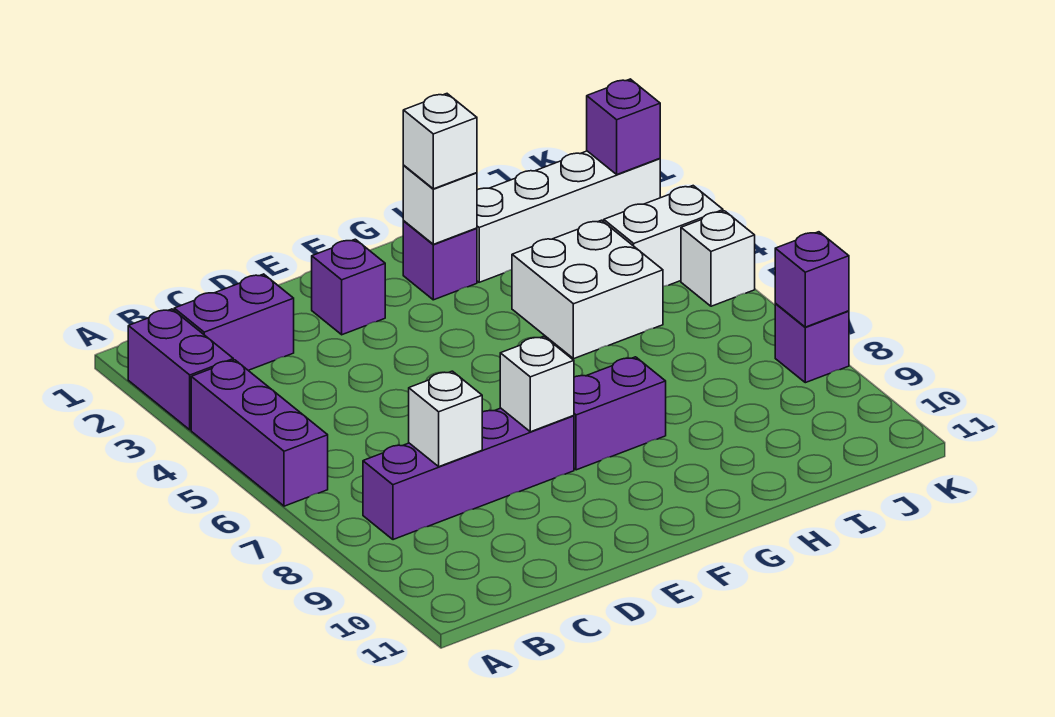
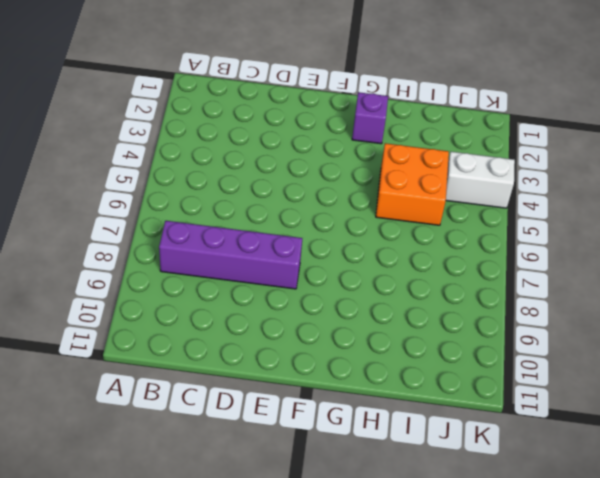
orange brick H4:I5 level 1 -> white brick H4:I5 level 1
none -> purple brick A2:A3 level 1
none -> purple brick A4:A6 level 1
none -> purple brick B2:C2 level 1

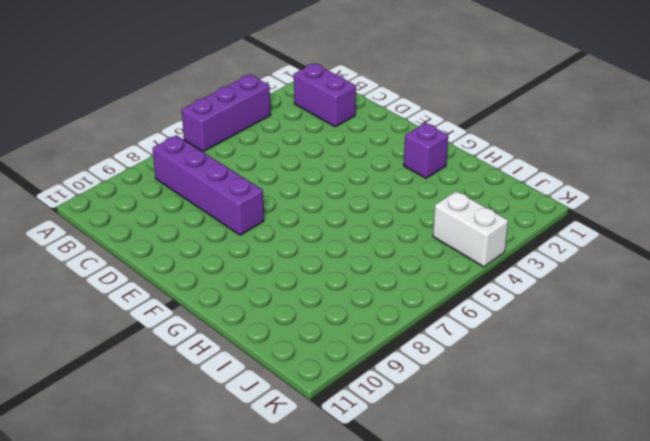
none -> purple brick A2:A3 level 1
none -> purple brick E2 level 1
none -> purple brick F8:G8 level 1

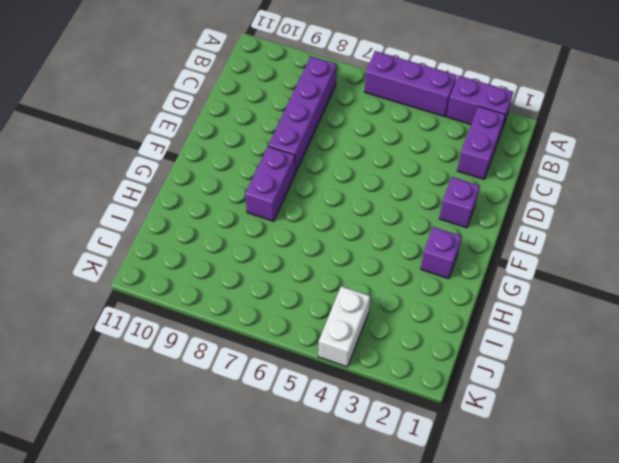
none -> white brick H2:K2 level 1
none -> white brick H4:I5 level 1
none -> white brick K5 level 1

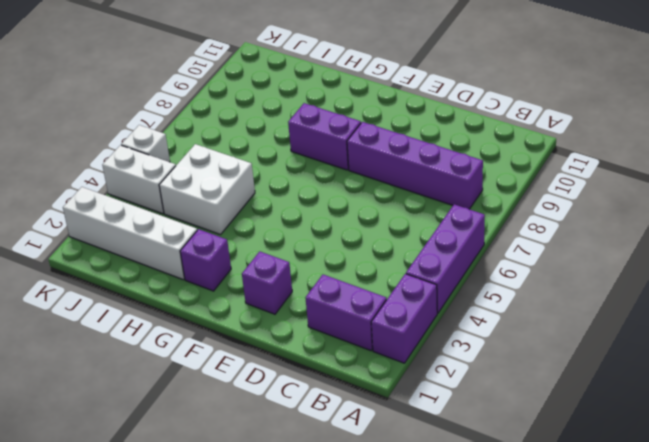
none -> purple brick K8 level 1
none -> white brick C8 level 2
none -> white brick E8 level 2

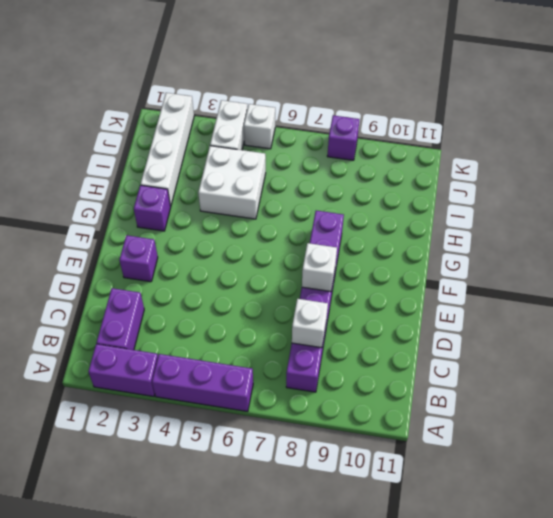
none -> white brick G2 level 2
none -> purple brick K2 level 2
none -> purple brick K8 level 2

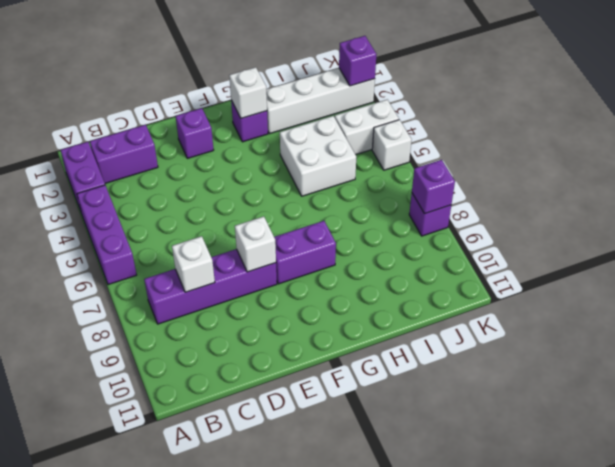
none -> white brick G2 level 3

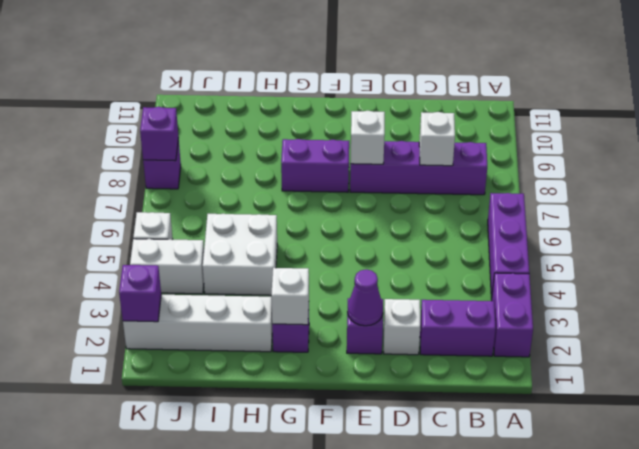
white brick D2 level 1 -> white brick G2 level 3
purple cone E2 level 2 -> none

